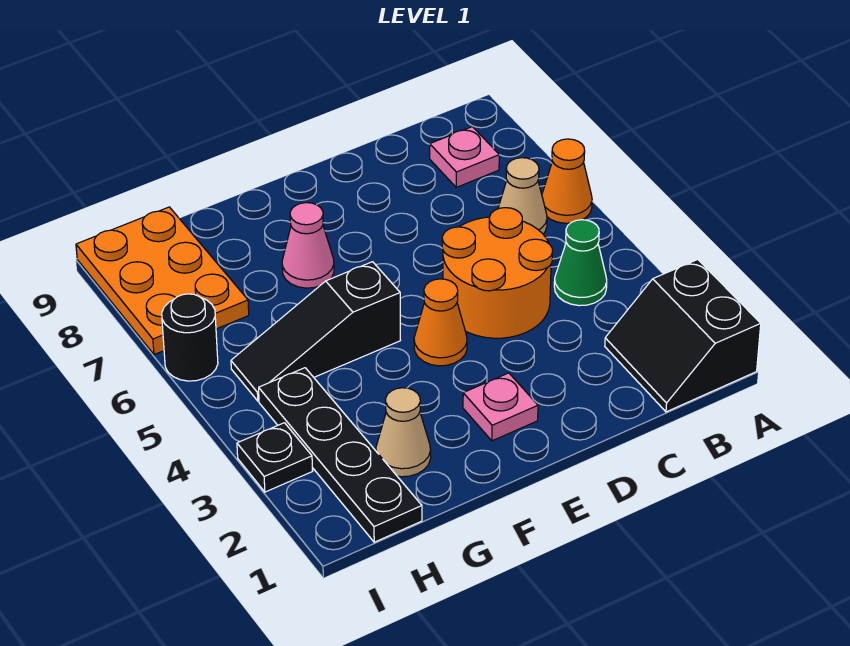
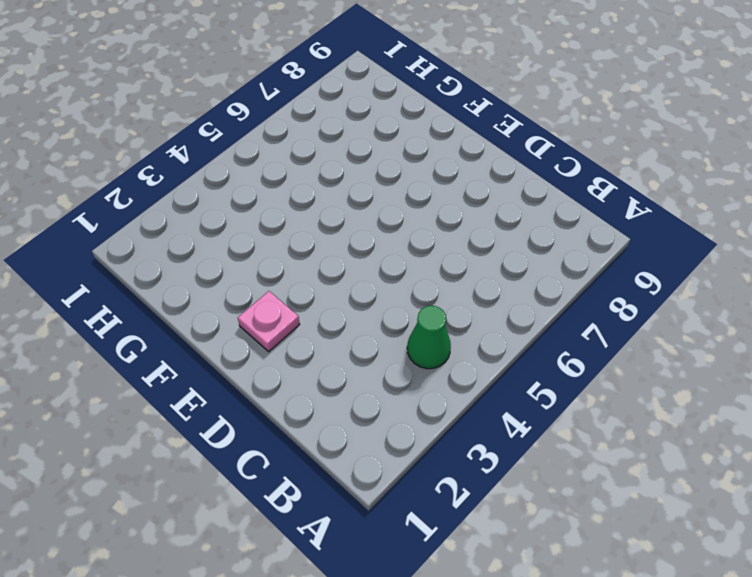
none -> black slope A1:B2 level 1 top A
none -> orange cone A6 level 1
none -> tan cone B6 level 1

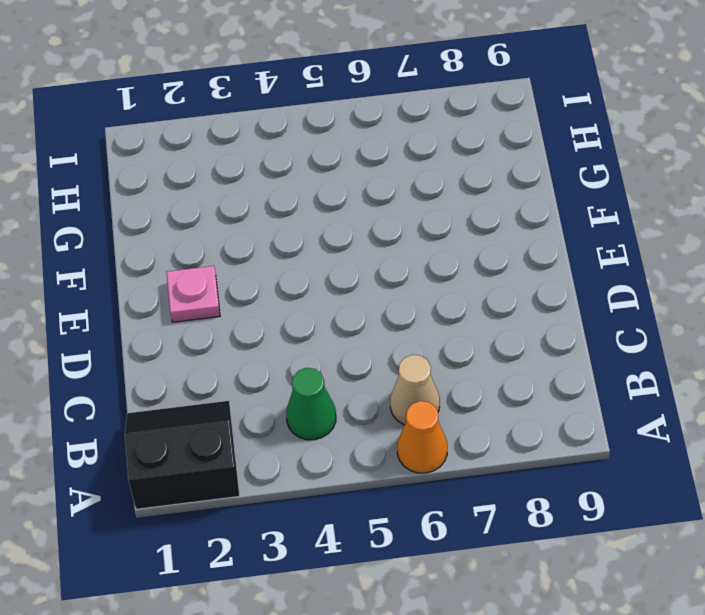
none -> pink plate B8 level 1
none -> orange round brick C4:D5 level 1
none -> orange cone E4 level 1

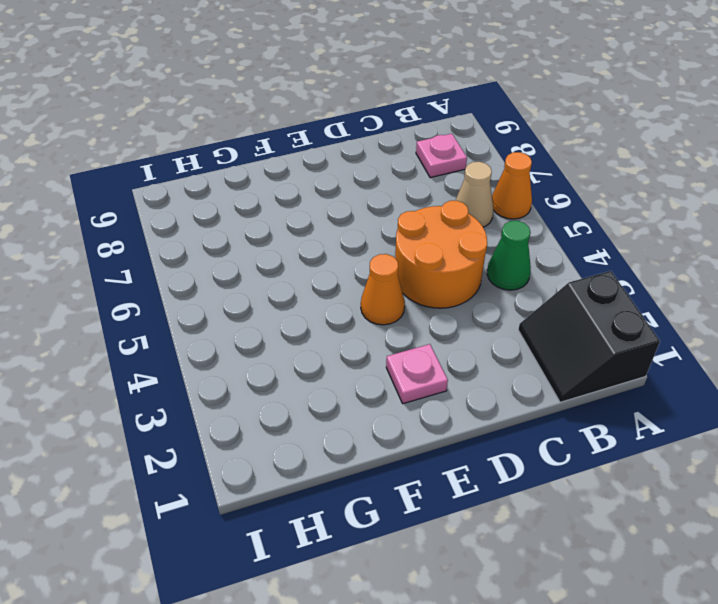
none -> black slope F5:H5 level 1 top F
none -> pink cone F7 level 1
none -> tan cone G2 level 1

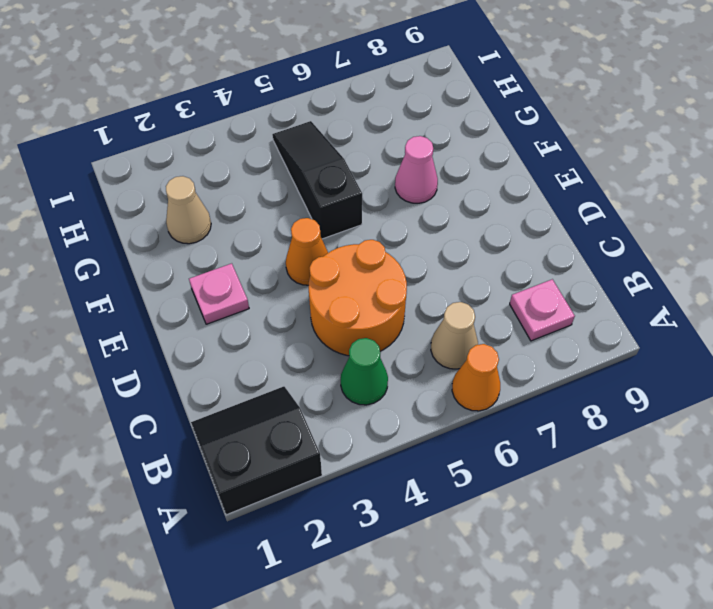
none -> black plate H1:H4 level 1
none -> orange plate H7:I9 level 1
none -> black plate I3 level 1

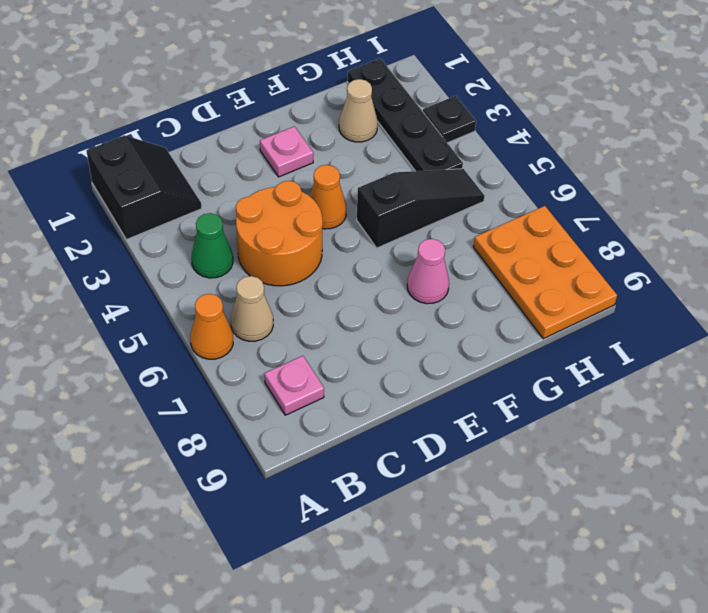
none -> black round brick I6 level 1

